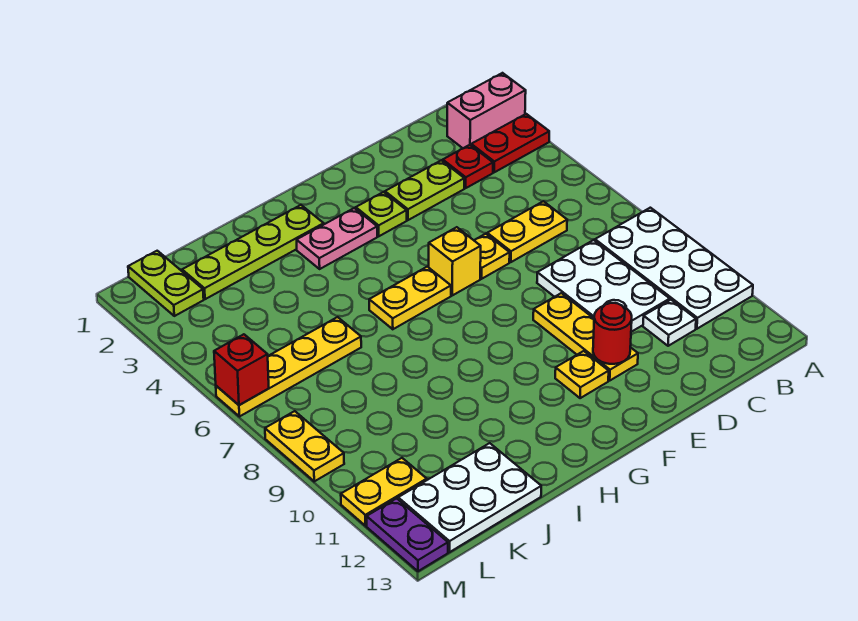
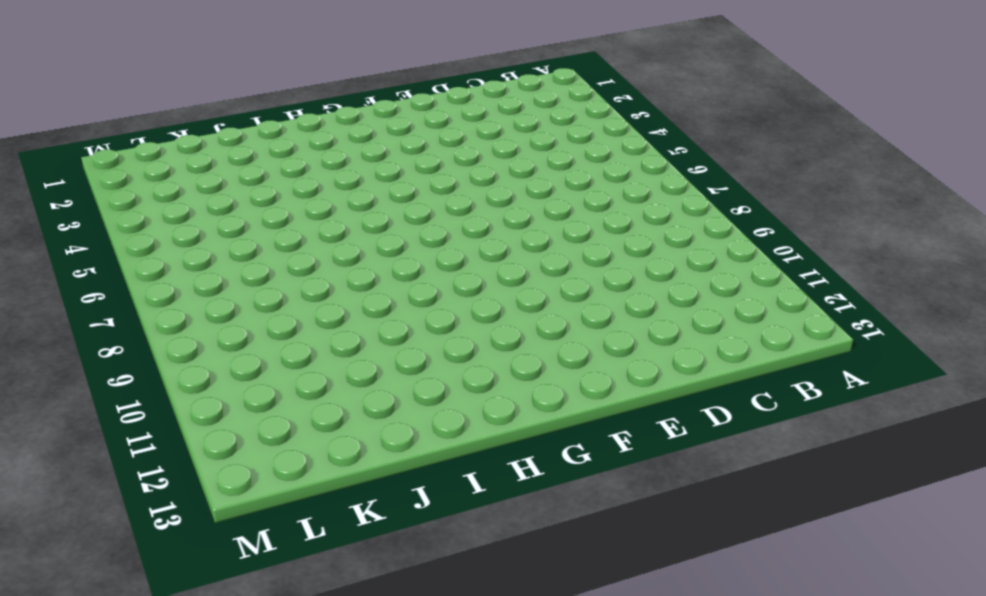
none -> pink brick A2:B2 level 1
none -> red plate A3:B3 level 1
none -> white plate A8:B11 level 1

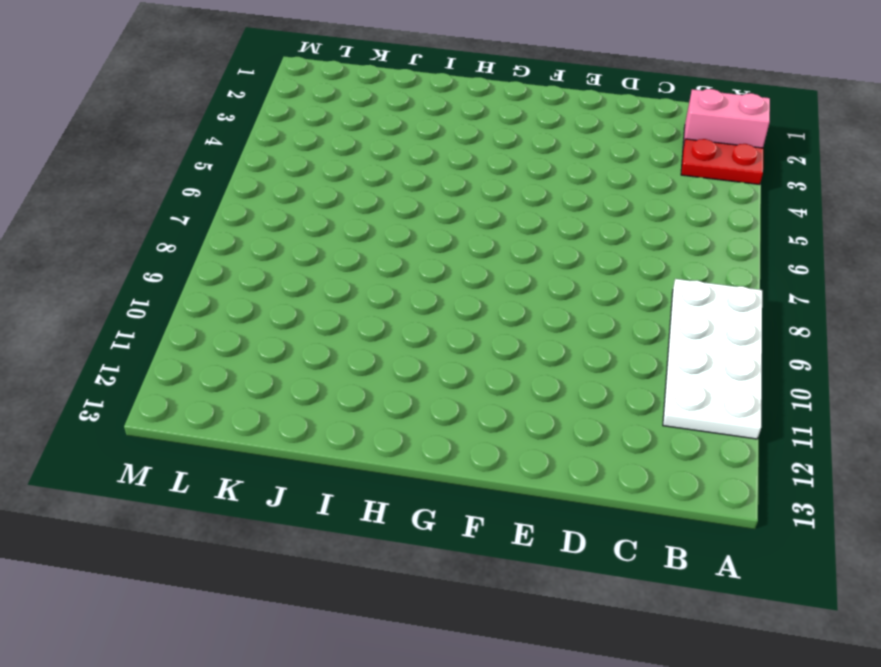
none -> red plate C3 level 1
none -> yellow plate C6:D6 level 1
none -> white plate C8:D10 level 1

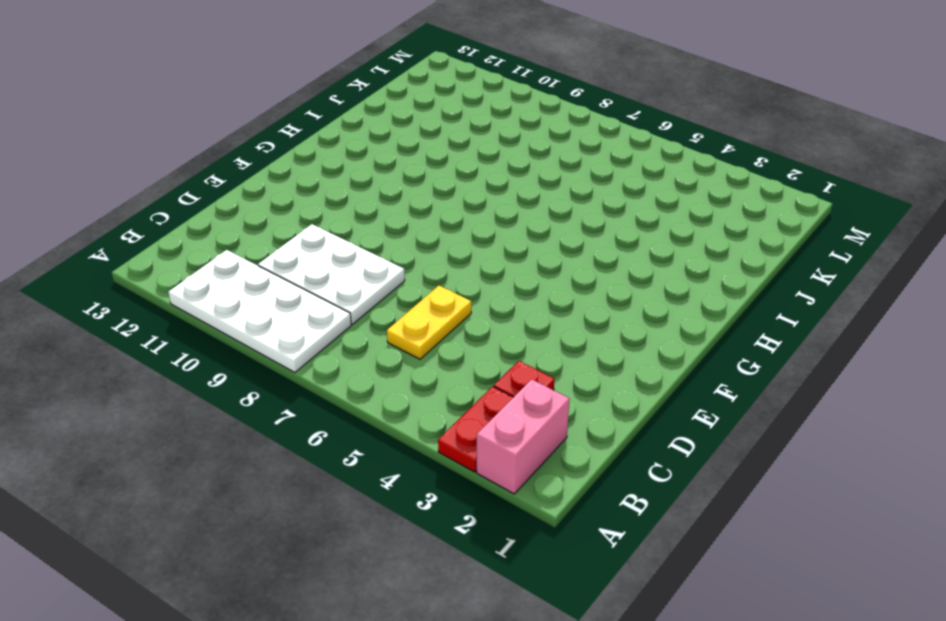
none -> white plate C11 level 1
none -> lime plate D3:E3 level 1
none -> yellow plate E6 level 1

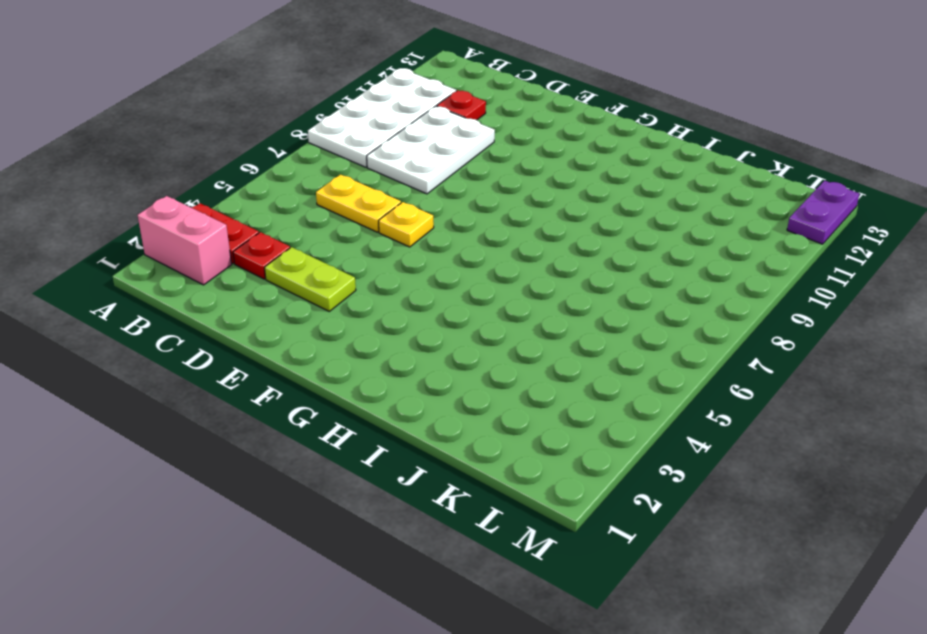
red plate C11 level 1 -> white plate C11 level 1
none -> yellow plate E9:E11 level 1
none -> lime plate F3 level 1
none -> yellow brick F6 level 1

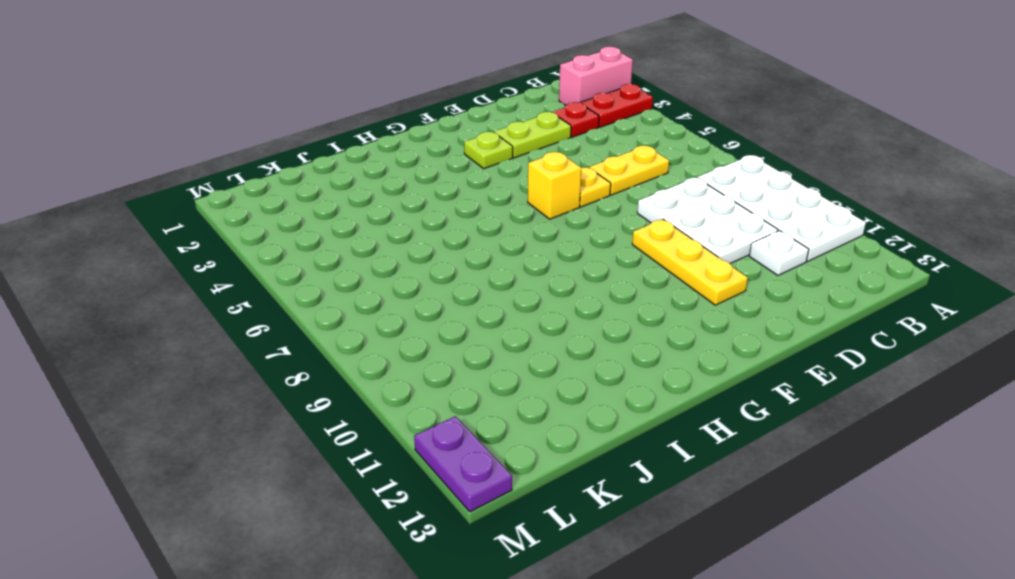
none -> yellow plate F11 level 1
none -> pink plate G3:H3 level 1
none -> yellow plate G6:H6 level 1

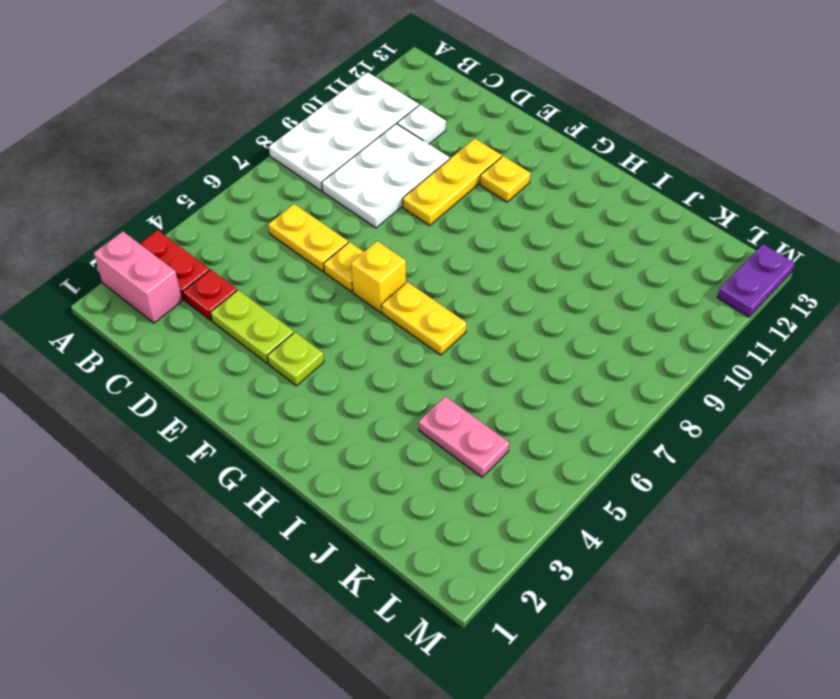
pink plate J4:K4 level 1 -> pink plate G3:H3 level 1
none -> lime plate H2:K2 level 1
none -> yellow plate J6:M6 level 1
none -> white plate J12:L13 level 1

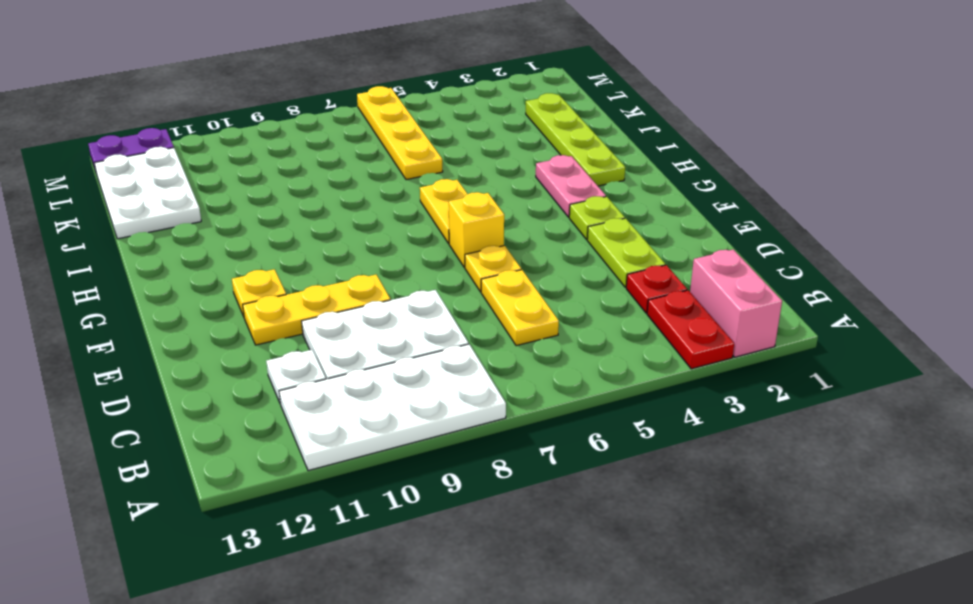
none -> lime plate L1:L2 level 1
none -> yellow plate L11:M11 level 1
none -> yellow plate M8:M9 level 1

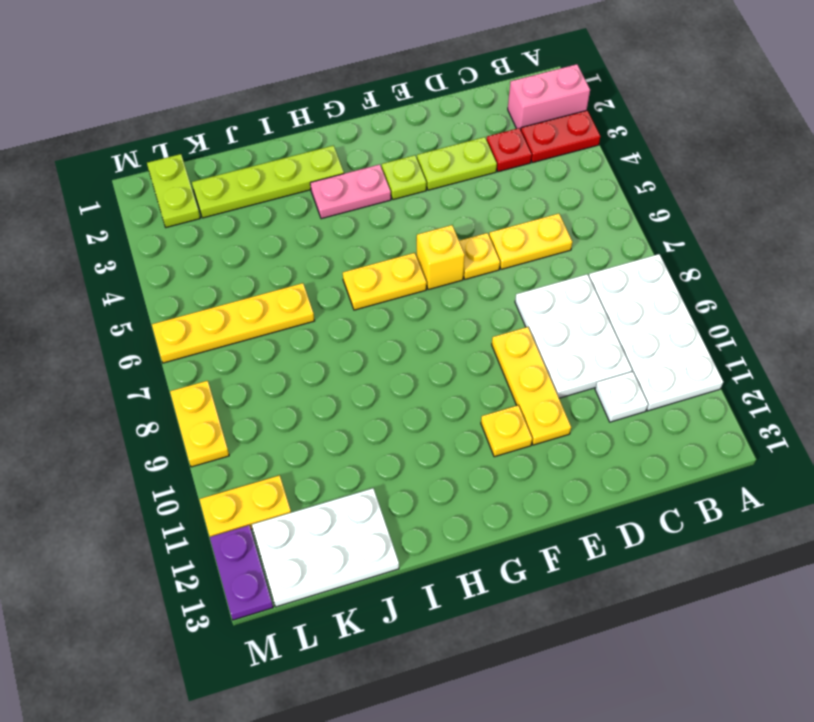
none -> red round brick E11 level 2
none -> red brick M6 level 2

